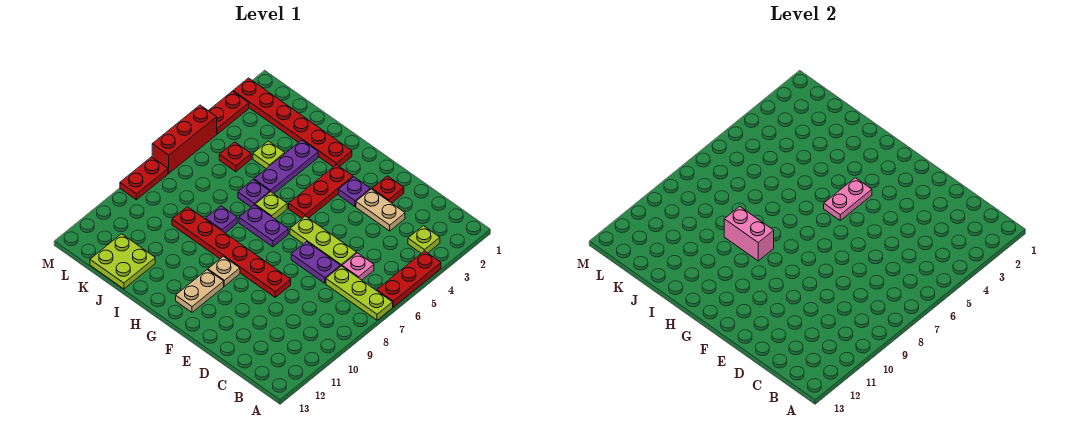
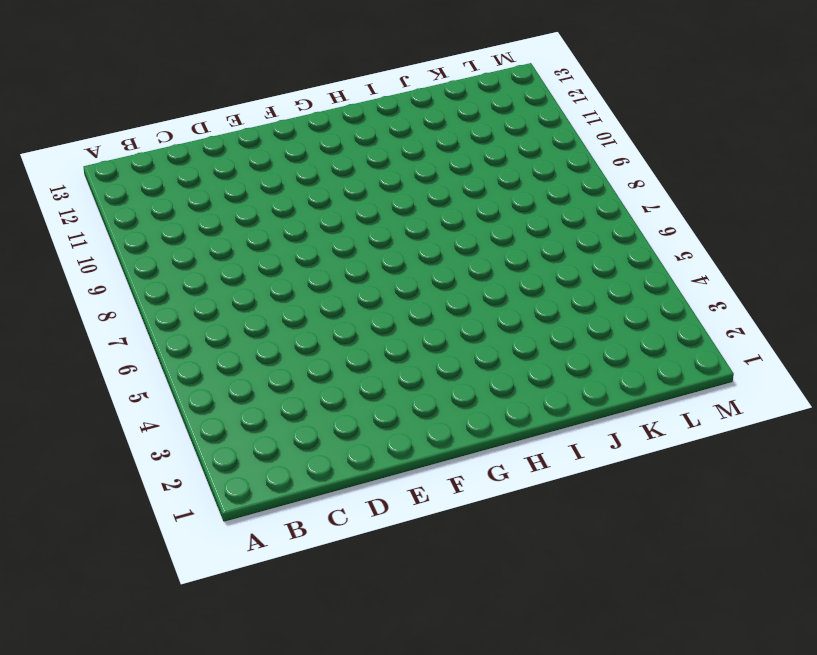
none -> red plate A4:A6 level 1
none -> lime plate A7:C7 level 1
none -> lime plate B3 level 1

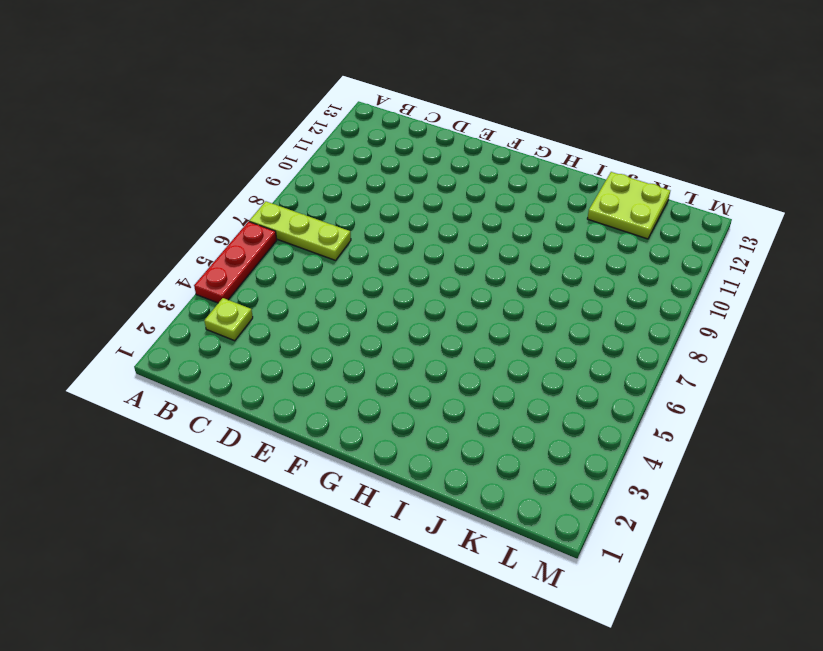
none -> pink plate C6 level 1
none -> tan plate D3:E3 level 1
none -> lime plate D6:F6 level 1

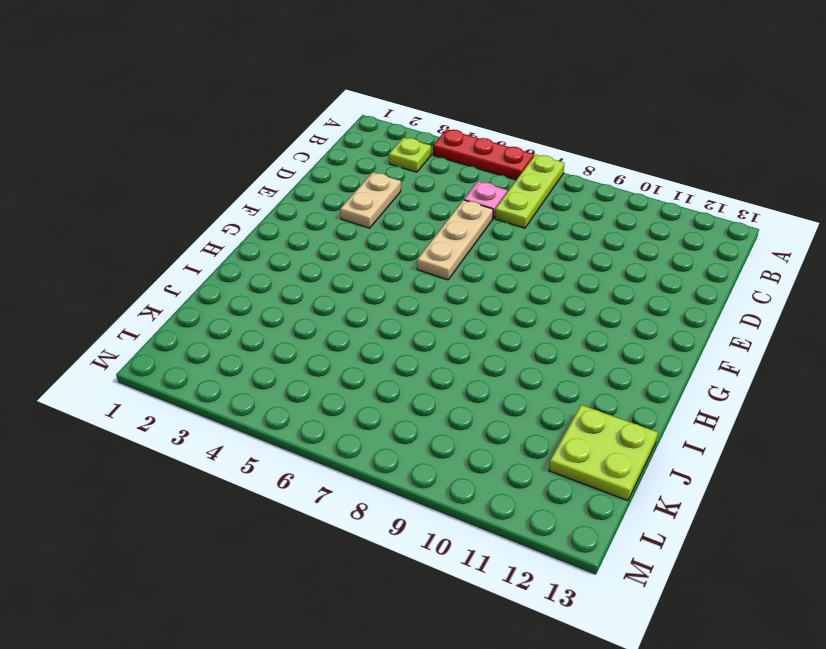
tan plate D6:F6 level 1 -> lime plate D6:F6 level 1
none -> purple plate D7:E7 level 1
none -> red plate E2 level 1
none -> red plate E9:J9 level 1

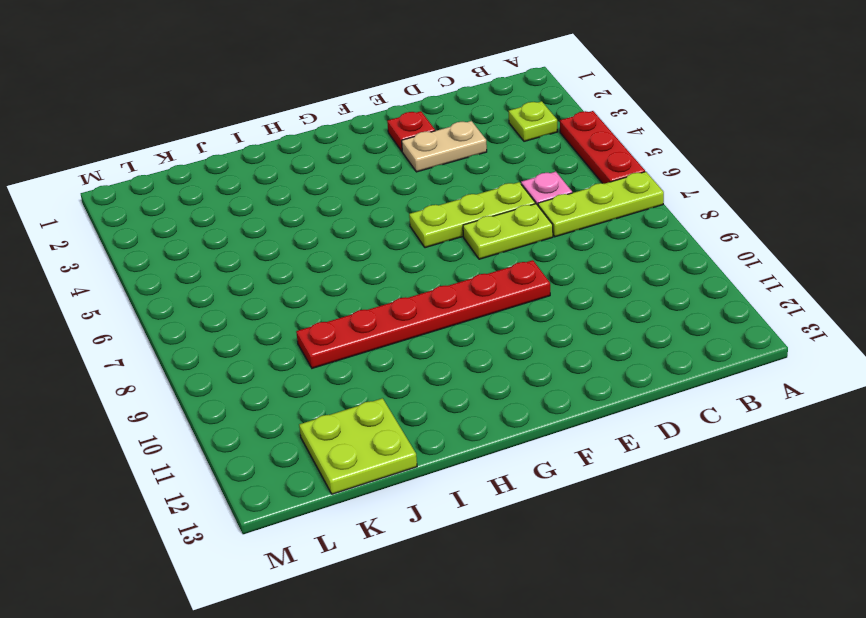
lime plate D7:E7 level 1 -> purple plate D7:E7 level 1
none -> purple plate F3 level 1
none -> red plate G3:G5 level 1
none -> purple plate G7:H7 level 1

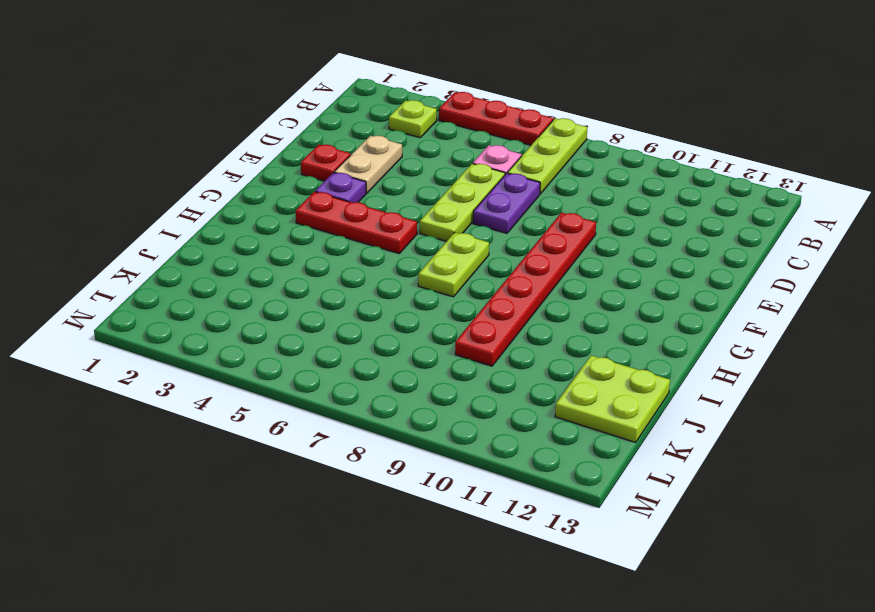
lime plate G7:H7 level 1 -> purple plate G7:H7 level 1
none -> tan plate G10 level 1
none -> tan plate G11:G12 level 1
none -> red plate H2:M2 level 1

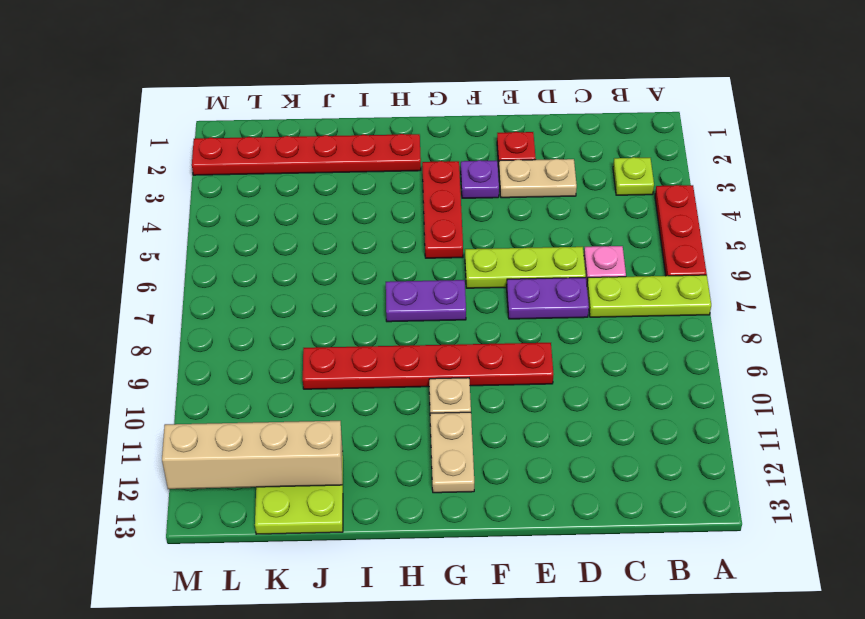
tan brick J12:M12 level 2 -> none
none -> lime plate H6 level 1
none -> purple plate I3:I5 level 1
none -> purple plate I6 level 1

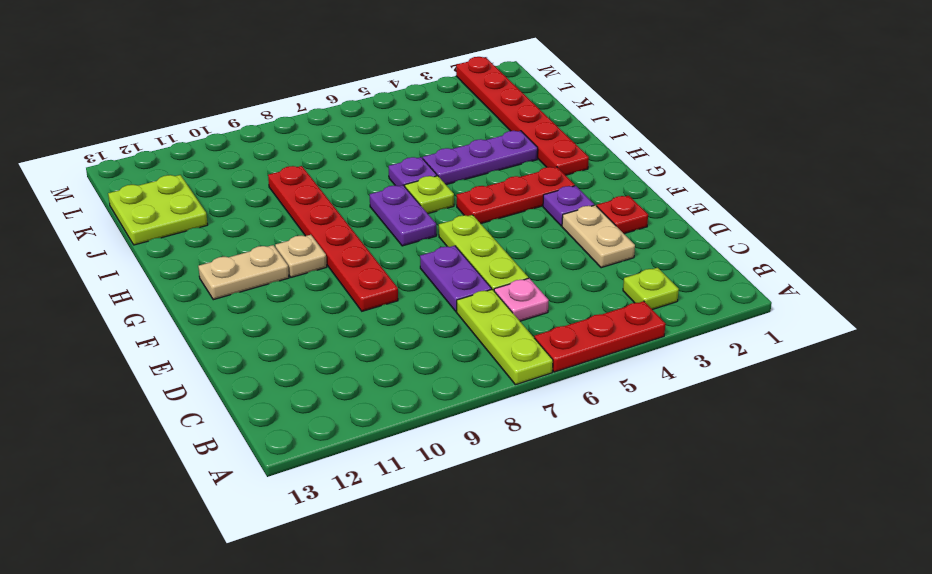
none -> purple plate I8 level 1
none -> lime plate J4 level 1
none -> red plate K5 level 1

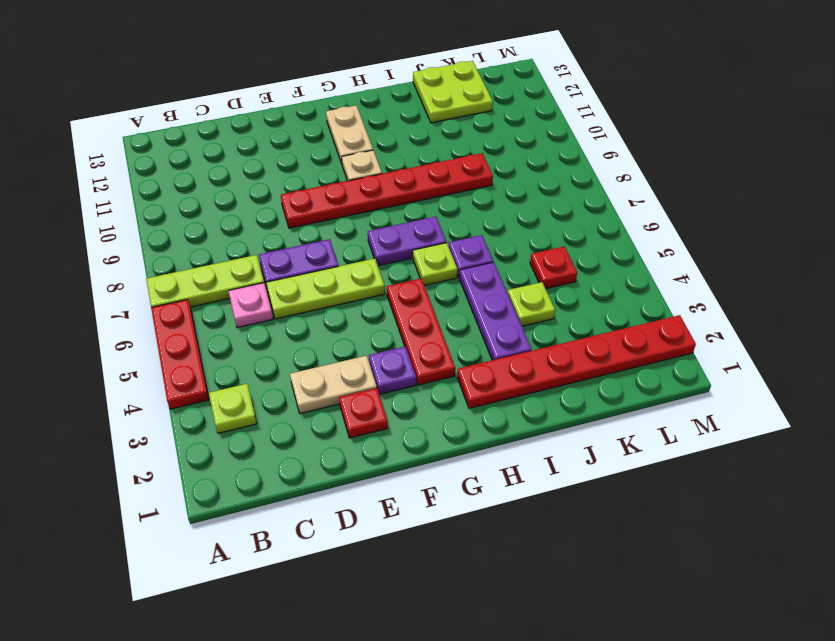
none -> purple plate I8 level 1
none -> red plate M3:M4 level 1
none -> red brick M5:M7 level 1

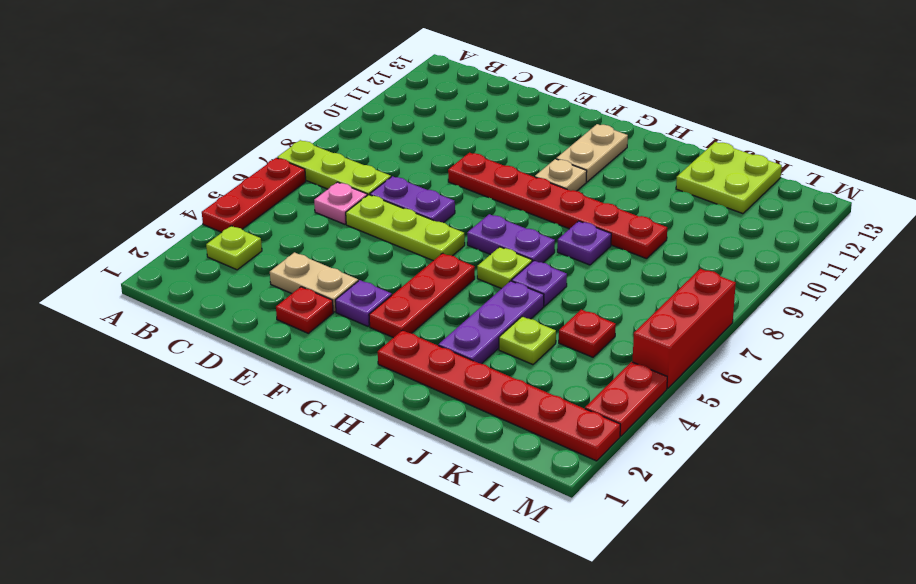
none -> red plate M8:M9 level 1
none -> pink plate G4:G5 level 2
none -> pink brick H9:I9 level 2

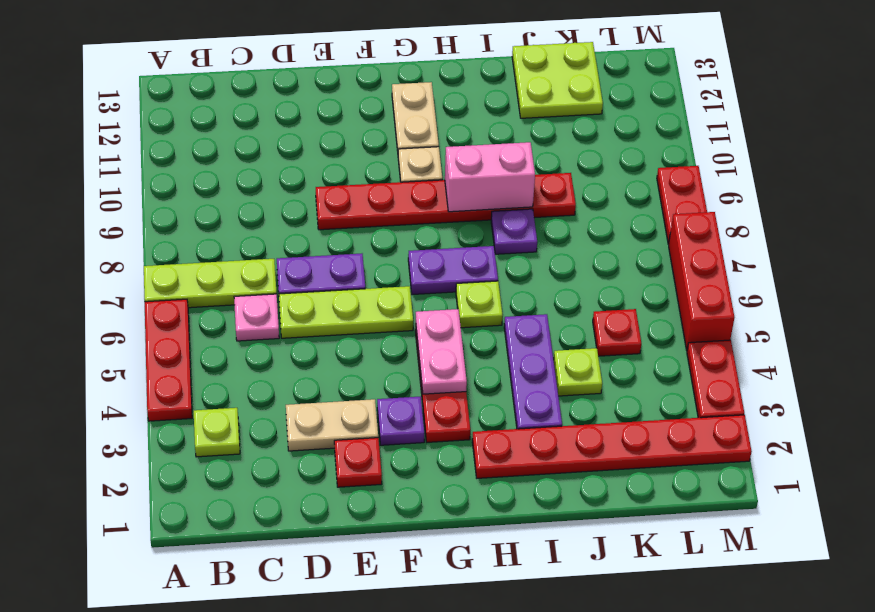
none -> purple plate I6 level 1

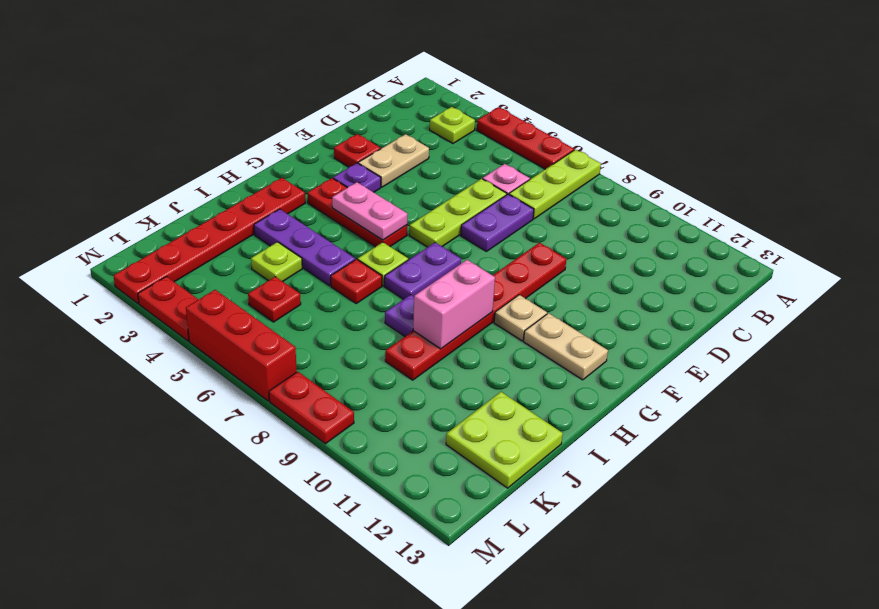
red plate I6 level 1 -> purple plate I6 level 1

